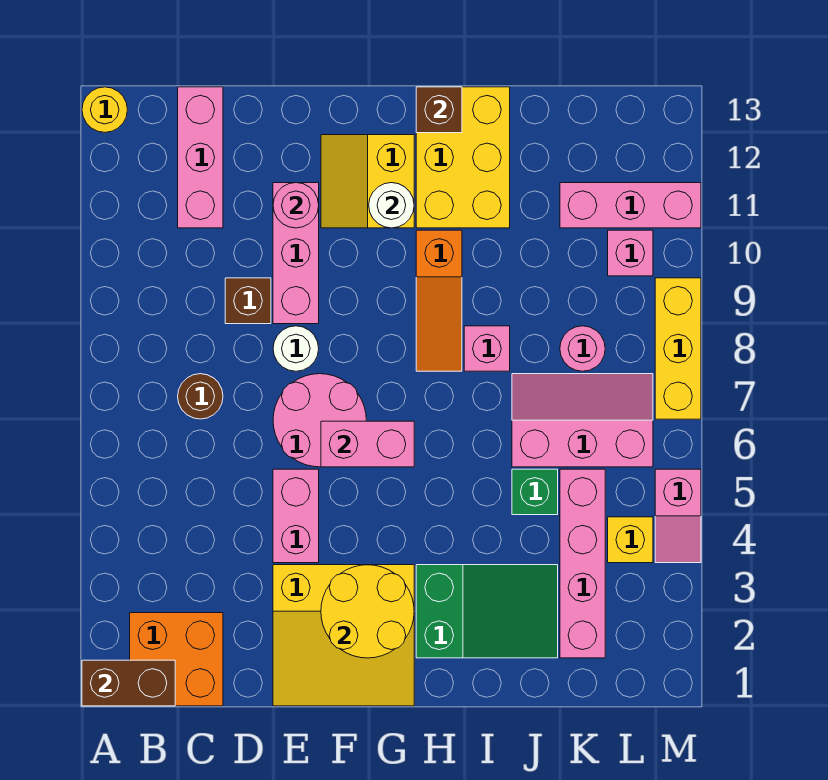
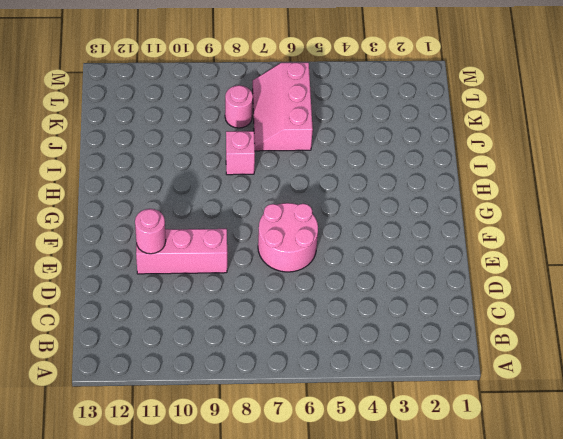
none -> yellow round brick A13 level 1
none -> orange brick B1:C2 level 1
none -> brown round brick C7 level 1
none -> pink brick C11:C13 level 1

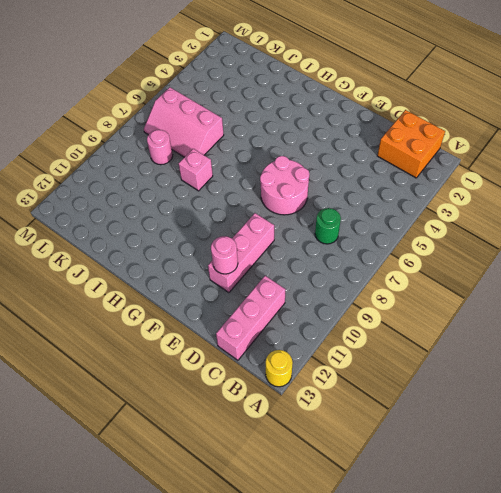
green round brick C7 level 1 -> brown round brick C7 level 1
none -> brown brick D9 level 1
none -> yellow slope E1:G3 level 1 top 3
none -> pink brick E4:E5 level 1
none -> white round brick E8 level 1

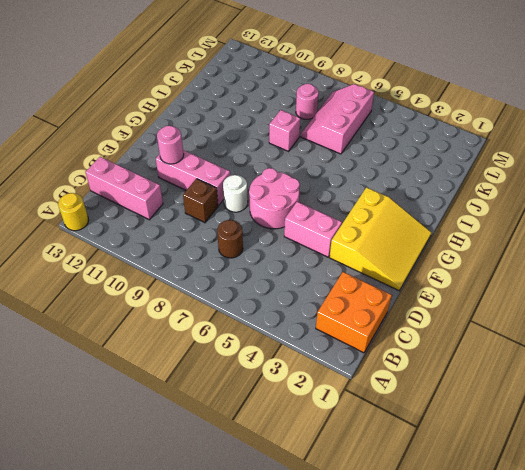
none -> yellow slope F11:G12 level 1 top G
none -> green slope H2:J3 level 1 top H
none -> orange slope H8:H10 level 1 top 10
none -> yellow brick H11:I13 level 1

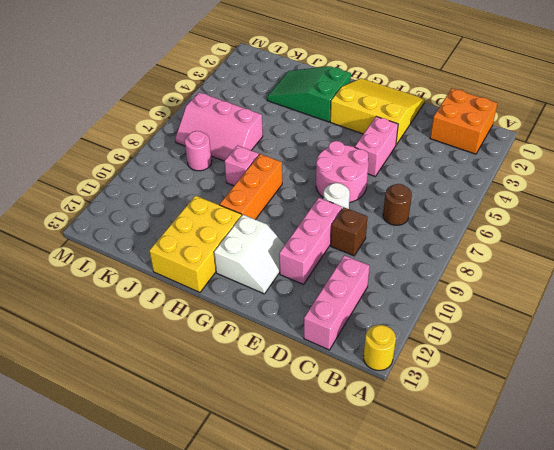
white slope F11:G12 level 1 top G -> yellow slope F11:G12 level 1 top G
orange brick H8:H10 level 1 -> orange slope H8:H10 level 1 top 10
none -> green brick J5 level 1
none -> pink brick K2:K5 level 1
none -> pink brick K11:M11 level 1
none -> yellow brick L4 level 1

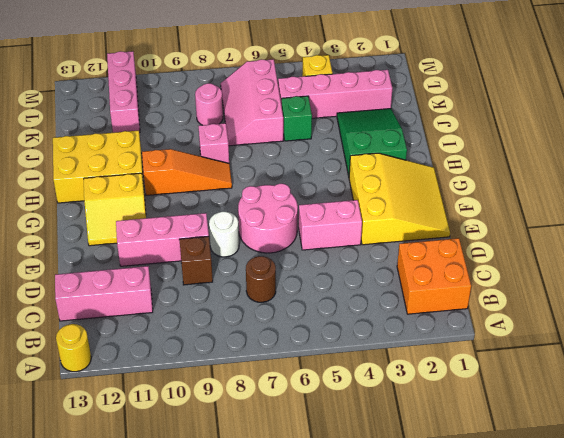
none -> pink brick L10 level 1
none -> pink slope M4:M5 level 1 top 5
none -> yellow brick M7:M9 level 1
none -> brown brick A1:B1 level 2

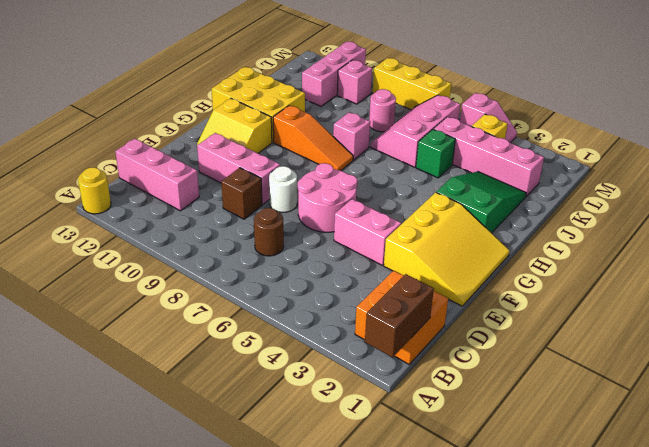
none -> pink round brick E11 level 2
none -> yellow round brick F2:G3 level 2
none -> pink brick F6:G6 level 2
none -> white round brick G11 level 2

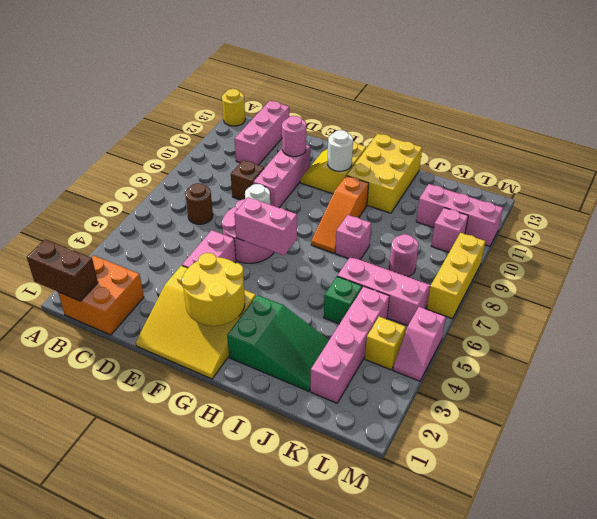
none -> brown brick H13 level 2

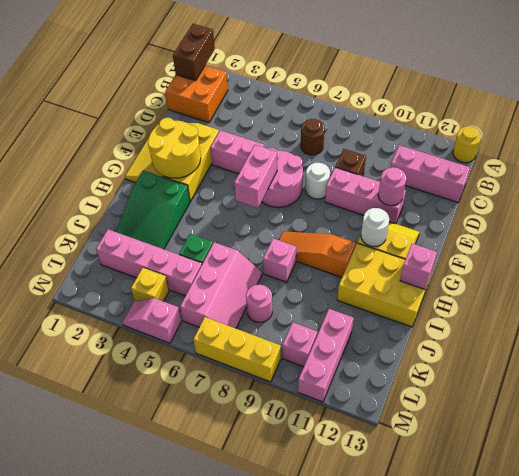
pink brick H13 level 2 -> brown brick H13 level 2

